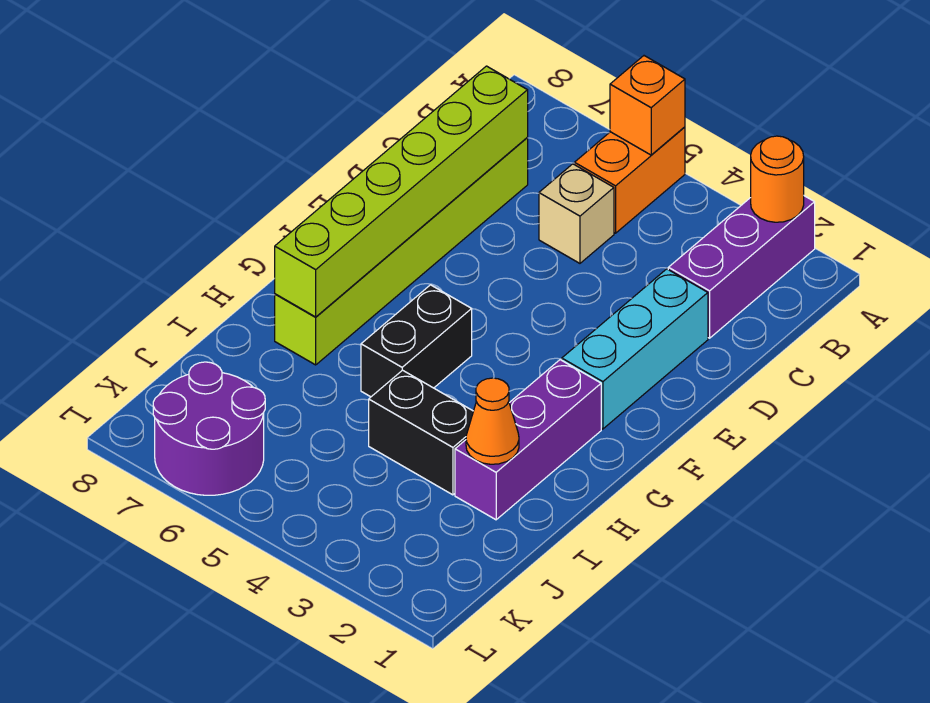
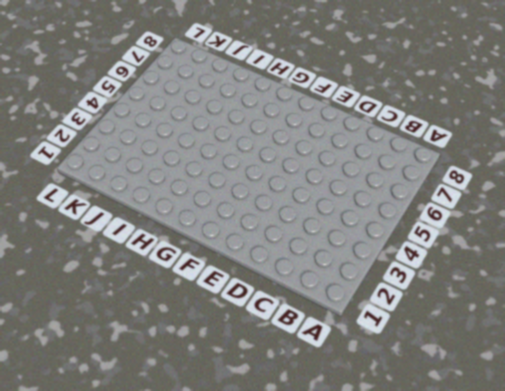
none -> purple brick A2:C2 level 1
none -> orange brick A5:B5 level 1
none -> tan brick C5 level 1

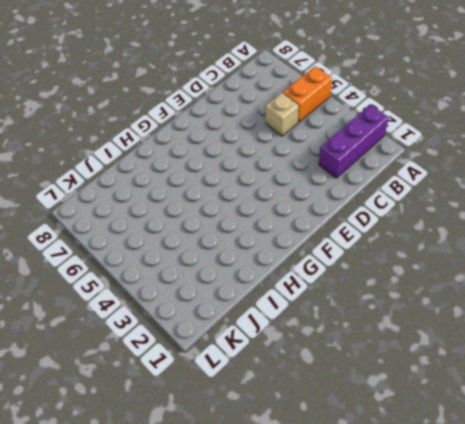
none -> lime brick C7:H7 level 1
none -> cyan brick D2:F2 level 1
none -> purple brick G2:I2 level 1

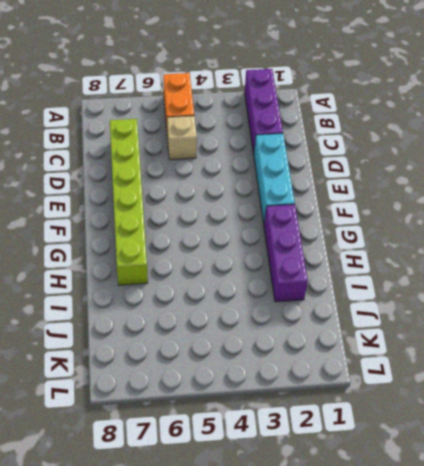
none -> black brick G5:H5 level 1
none -> black brick I3:I4 level 1
none -> purple round brick K6:L7 level 1

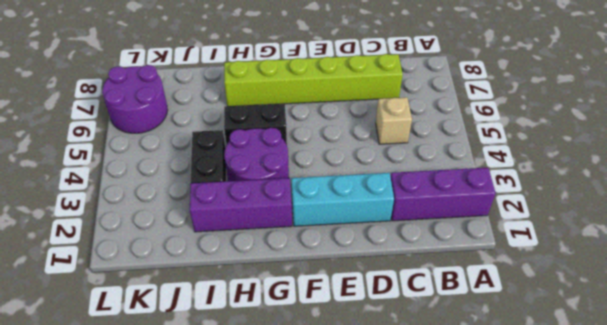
purple round brick G3:H4 level 1 -> none
none -> orange brick A5:B5 level 1
none -> orange round brick A2 level 2
none -> orange brick A5 level 2

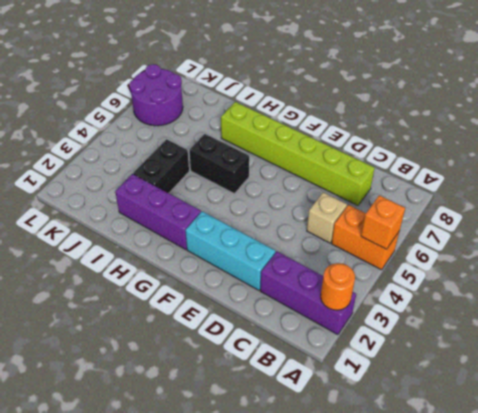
none -> lime brick C7:H7 level 2
none -> orange cone I2 level 2

